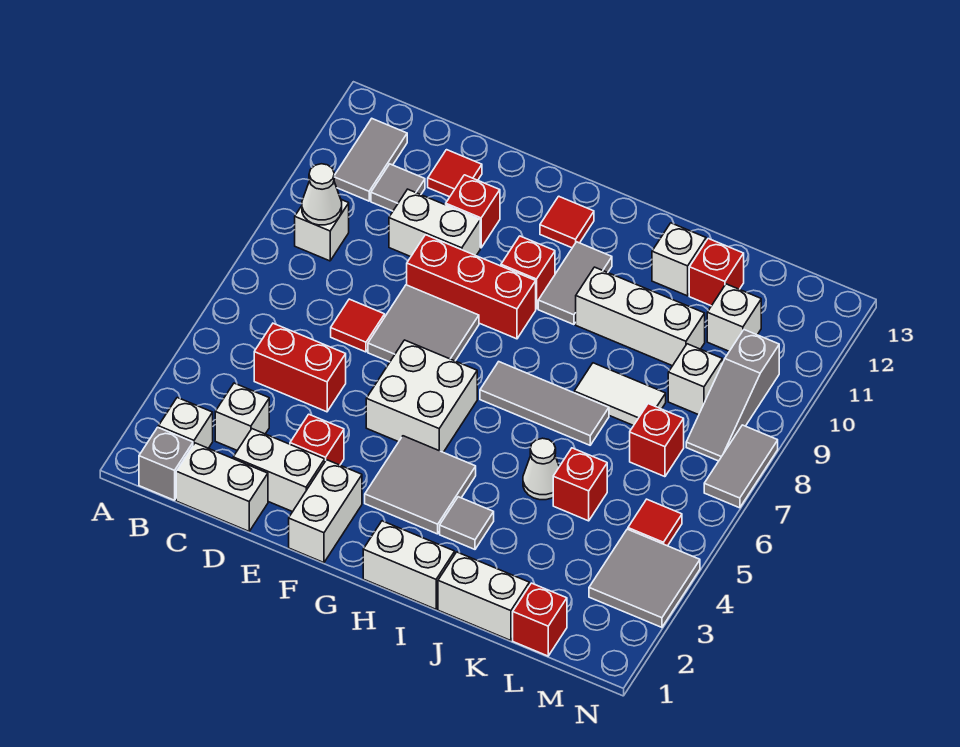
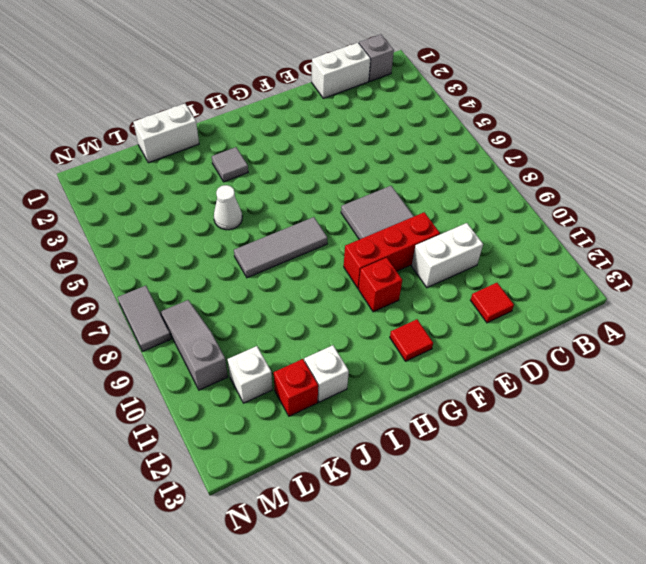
none -> white brick B2 level 1
none -> white brick B9 level 1
none -> grey tile B11:B12 level 1
none -> white brick C3 level 1

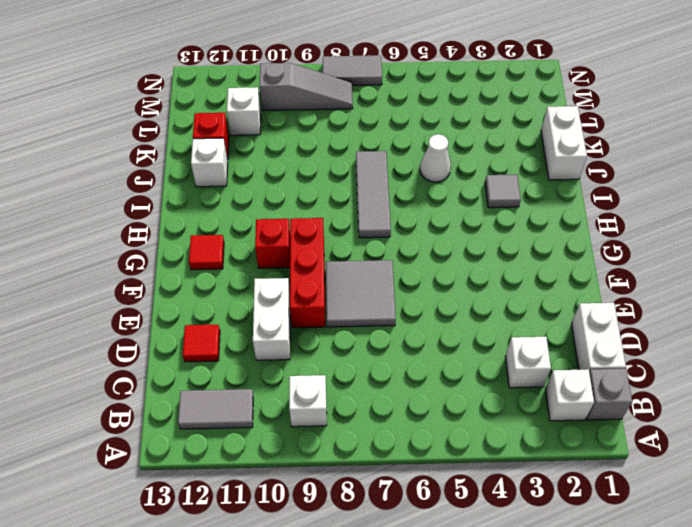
none -> red brick C5:D5 level 1
none -> grey tile C11 level 1
none -> white brick D2:E2 level 1
none -> red tile D7 level 1

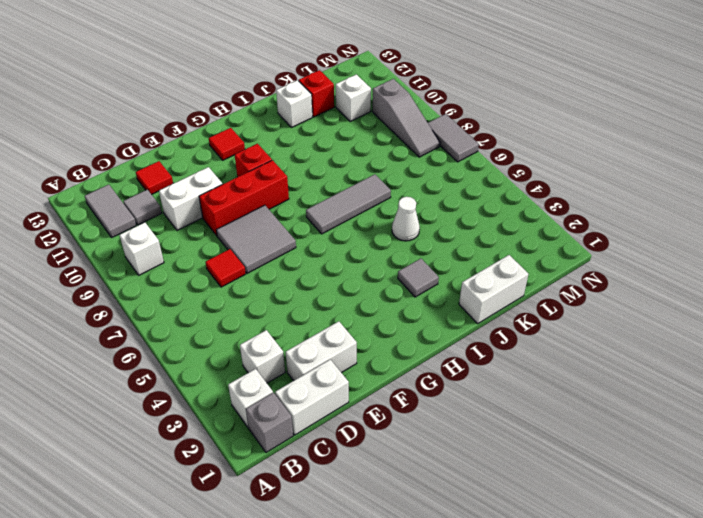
none -> red brick C5:D5 level 1
none -> red brick E3 level 1
none -> red brick E11 level 1
none -> white brick F1:F2 level 1

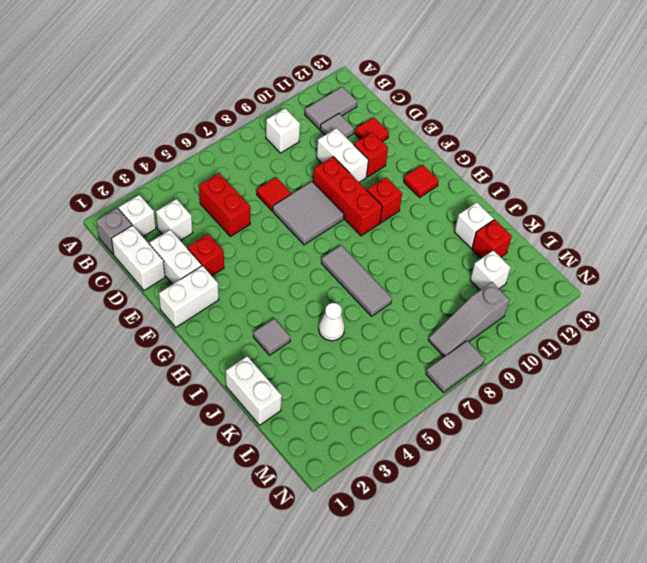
none -> white brick F5:G6 level 1
none -> grey tile G3:H4 level 1
none -> white brick H1:I1 level 1
none -> grey tile H10:H11 level 1

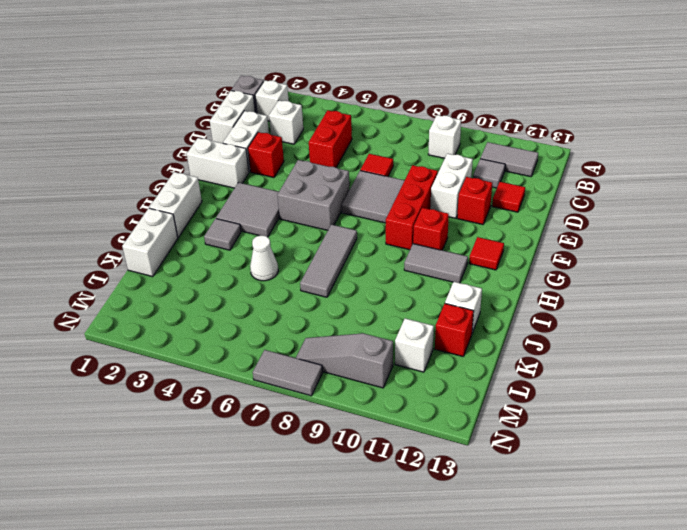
grey brick F5:G6 level 1 -> white brick F5:G6 level 1
none -> white brick I10:K10 level 1
none -> white tile J8:K8 level 1
none -> red brick K5 level 1
none -> red brick L1 level 1

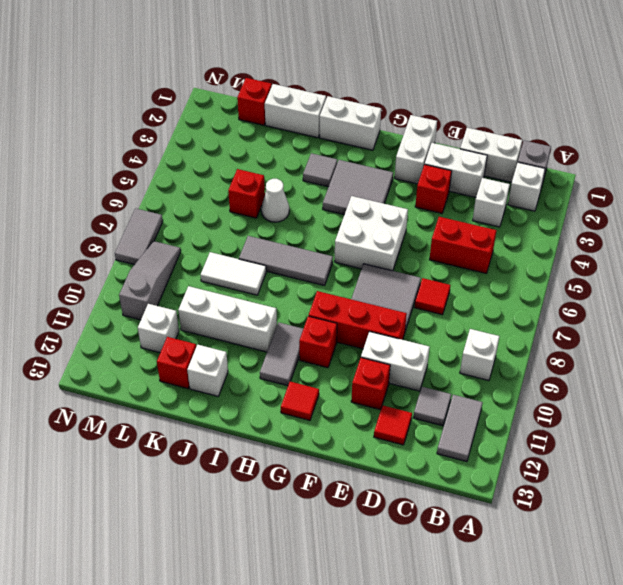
none -> red brick L7 level 1
none -> white brick L9 level 1
none -> grey tile M3:N4 level 1
none -> red tile M5 level 1

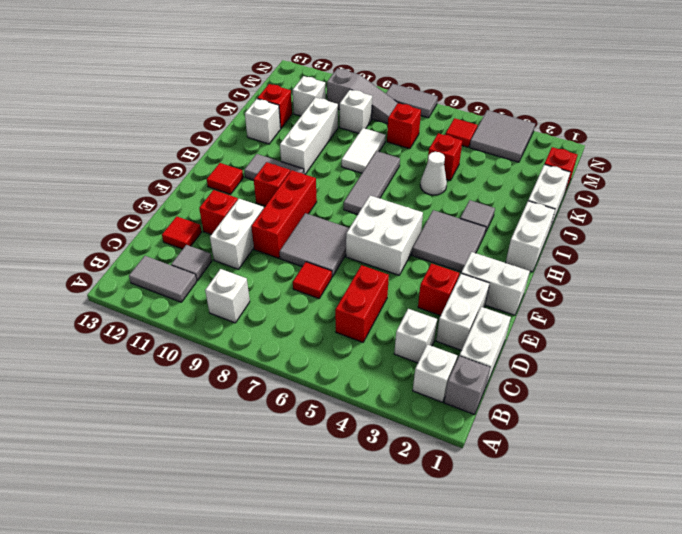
none -> white cone B9 level 2

